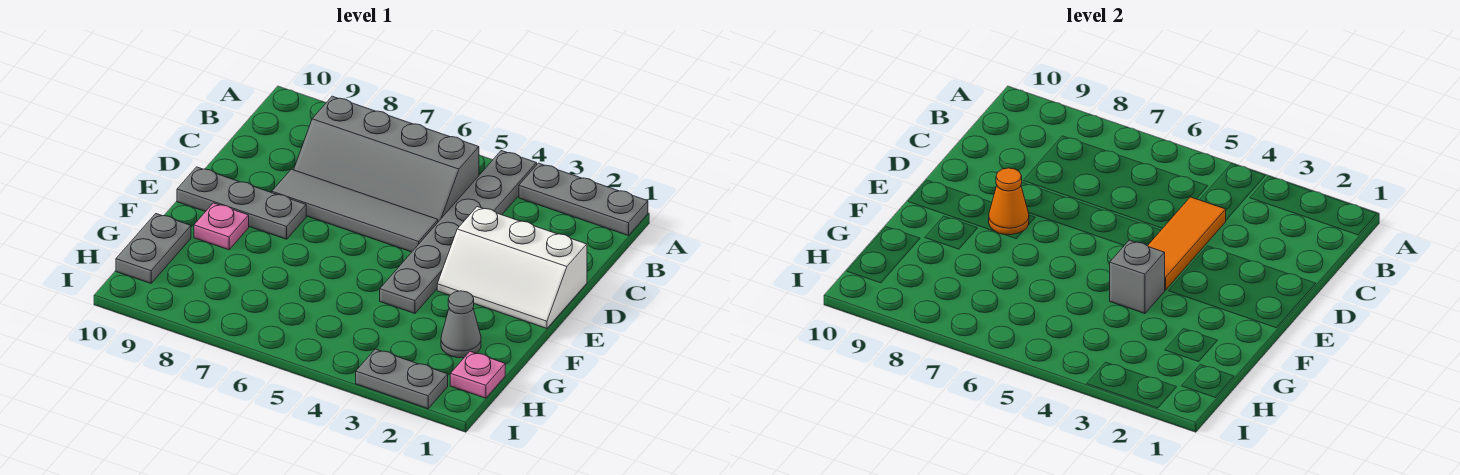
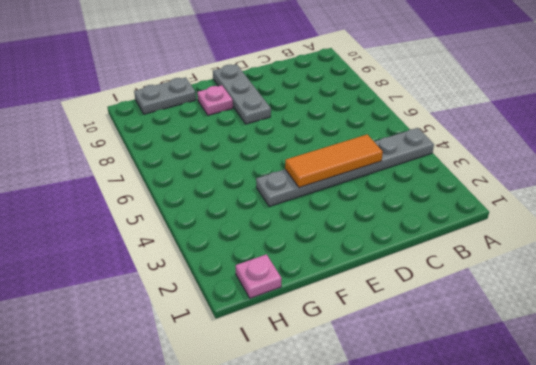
none -> grey plate A1:A3 level 1
none -> grey slope B5:C8 level 1 top B
none -> white slope D1:E3 level 1 top D

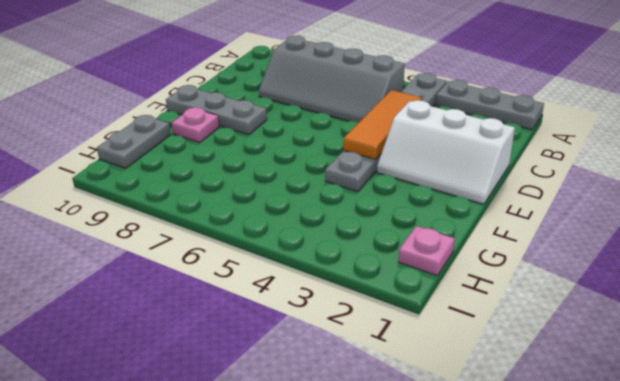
none -> grey tile D5:D8 level 1
none -> grey cone G2 level 1
none -> grey plate I2:I3 level 1

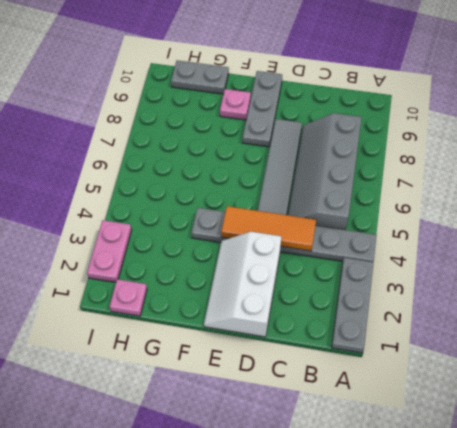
pink plate I2:I3 level 1 -> grey plate I2:I3 level 1
none -> grey cone G2 level 1
none -> orange cone E8 level 2
none -> grey brick F4 level 2

